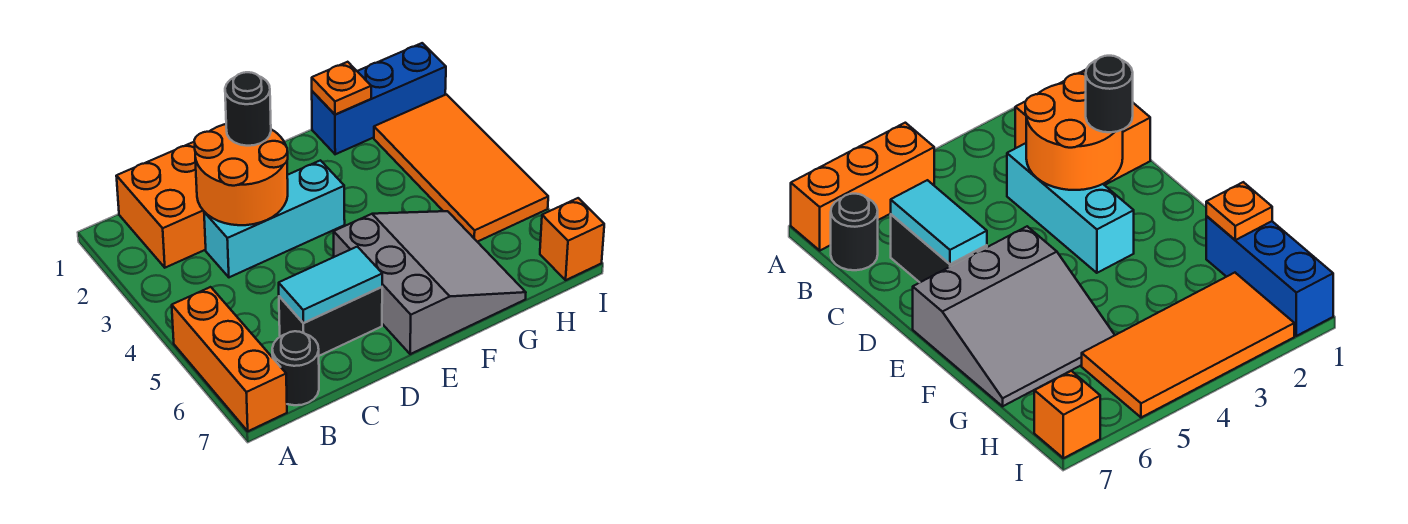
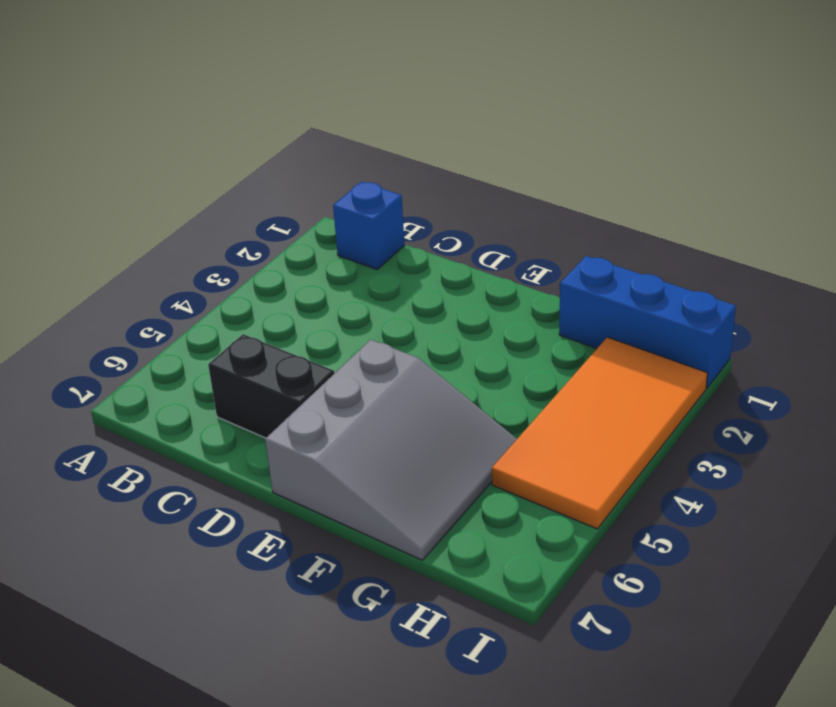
blue brick B1 level 1 -> orange brick B1:C2 level 1
none -> orange brick A5:A7 level 1
none -> black round brick B7 level 1
none -> cyan brick C3:E3 level 1

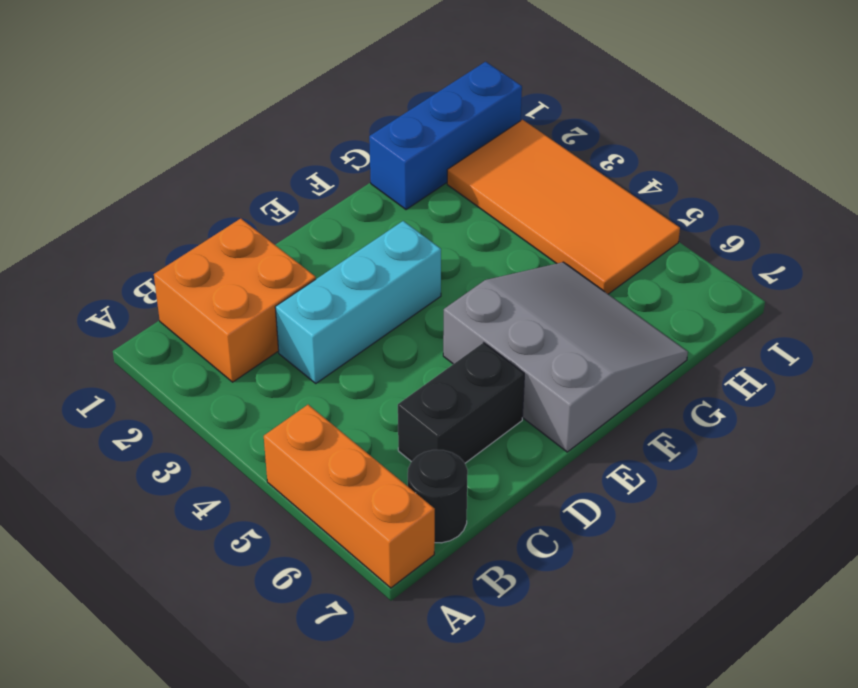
none -> orange brick I7 level 1
none -> orange round brick C2:D3 level 2
none -> cyan tile C6:D6 level 2

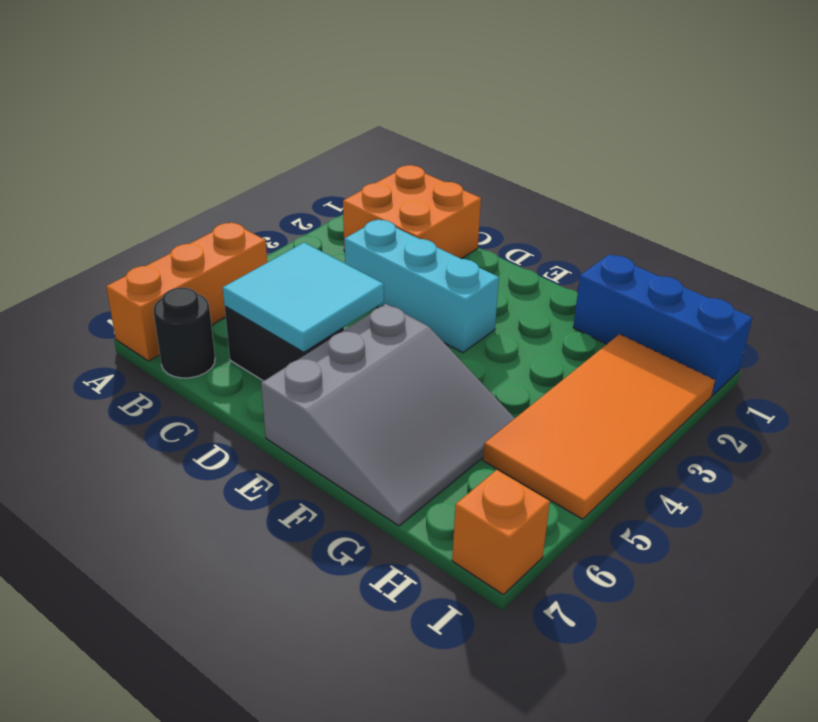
cyan tile C5:D6 level 2 -> cyan tile C6:D6 level 2
none -> orange round brick C2:D3 level 2
none -> orange plate G1 level 2
none -> black round brick D2 level 3

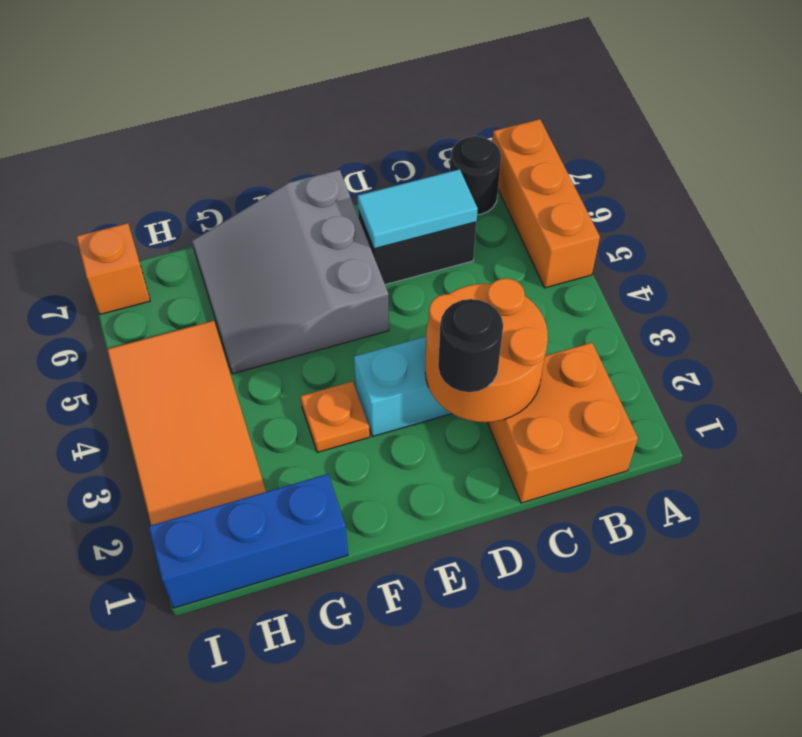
orange plate F3 level 1 -> orange plate G1 level 2

